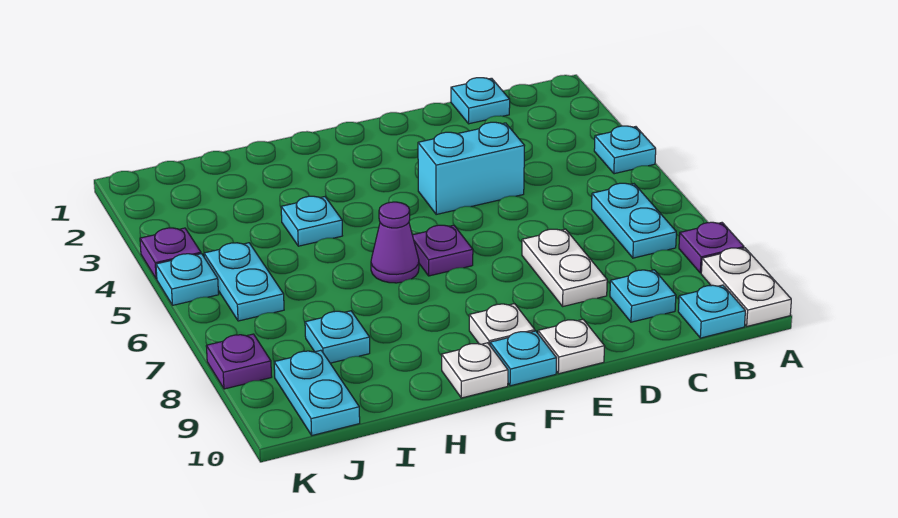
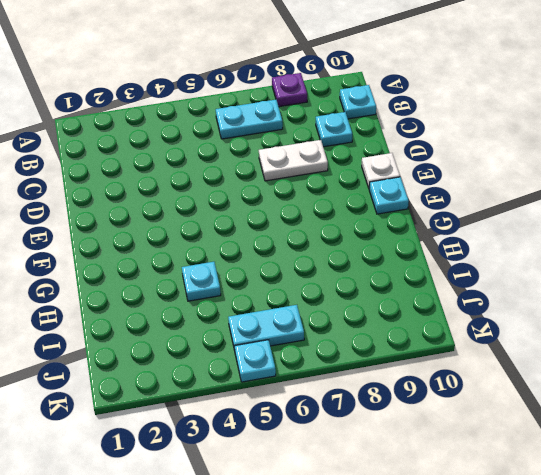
none -> cyan plate A4 level 1
none -> white plate A9:A10 level 1
none -> cyan plate C1 level 1

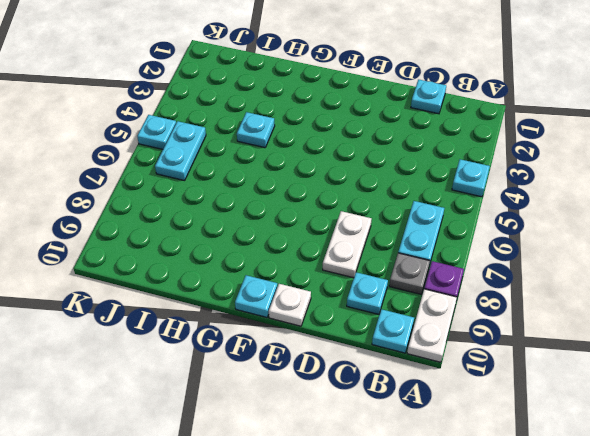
grey plate B8 level 1 -> none
none -> cyan brick D4:E4 level 1
none -> purple plate F6 level 1
none -> white plate F9 level 1

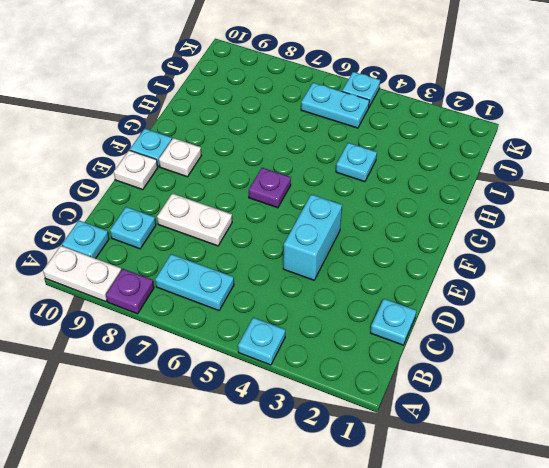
none -> purple cone G6 level 1
none -> white plate G10 level 1
none -> cyan plate I8 level 1

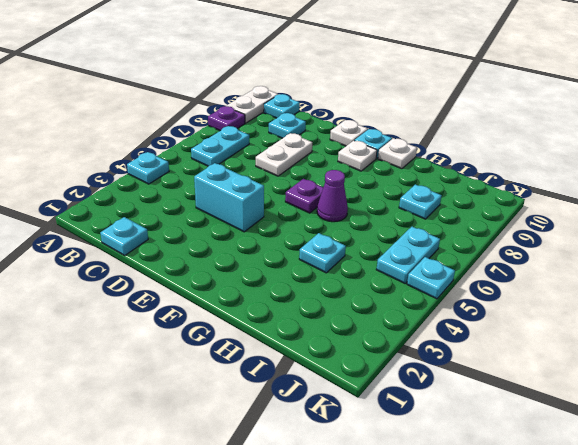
none -> cyan plate J9:J10 level 1
none -> purple plate K4 level 1
none -> purple plate K8 level 1

